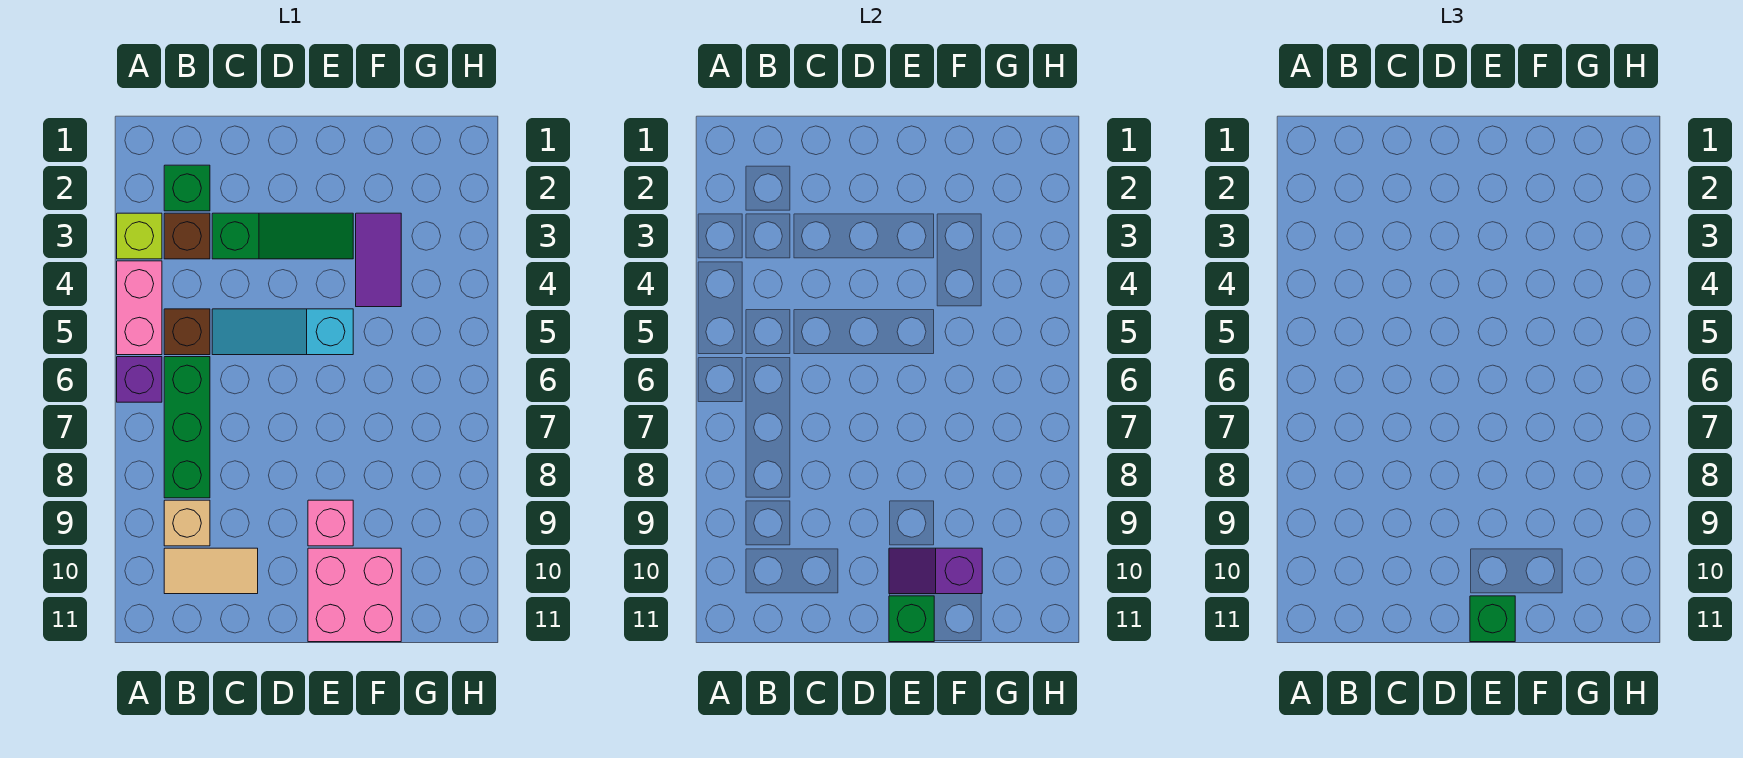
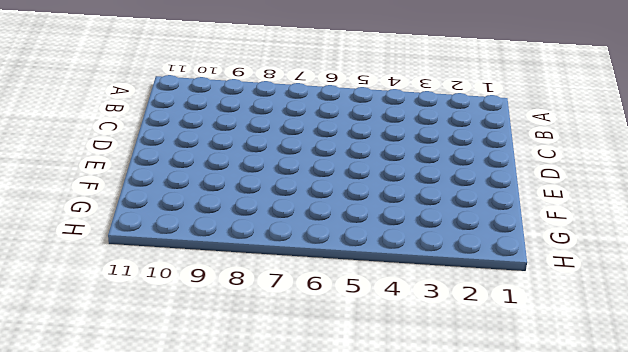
none -> lime brick A3 level 1
none -> pink brick A4:A5 level 1
none -> purple brick A6 level 1

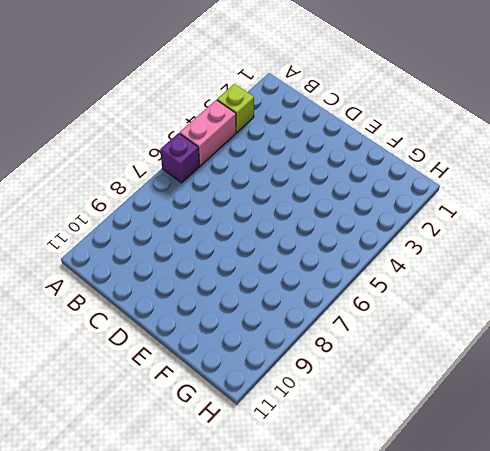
none -> green brick B2 level 1
none -> brown brick B3 level 1
none -> brown brick B5 level 1

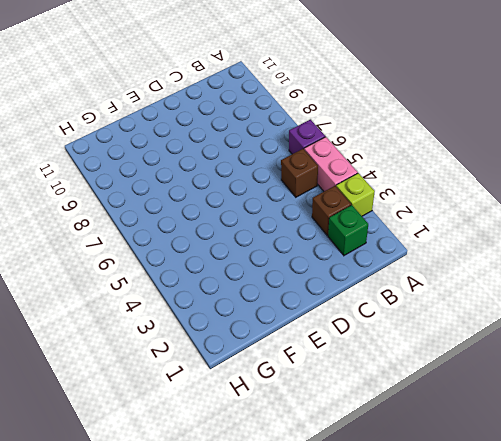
none -> green brick B6:B8 level 1
none -> tan brick B9 level 1
none -> tan tile B10:C10 level 1

